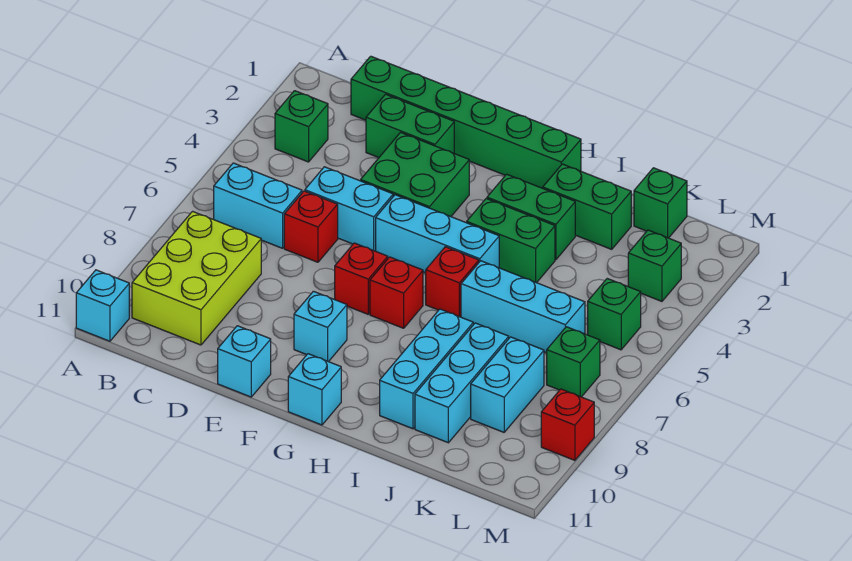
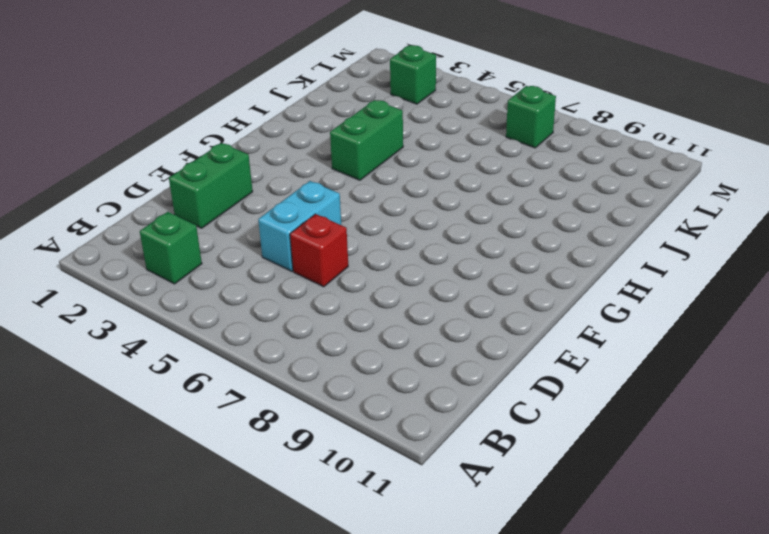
none -> cyan brick A11 level 1
none -> cyan brick B6:C6 level 1
none -> lime brick B8:C10 level 1

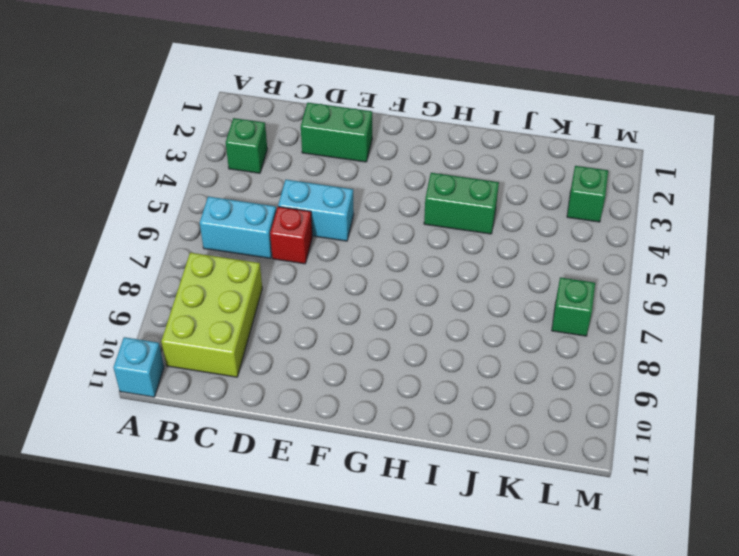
none -> green brick C1:H1 level 1
none -> green brick E3:F4 level 1
none -> cyan brick E11 level 1

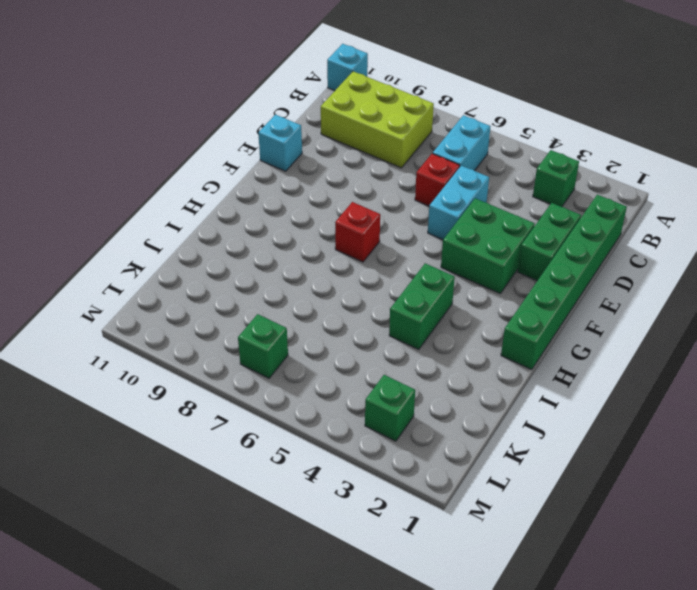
none -> cyan brick F5:H5 level 1
none -> red brick F7 level 1
none -> cyan brick F9 level 1

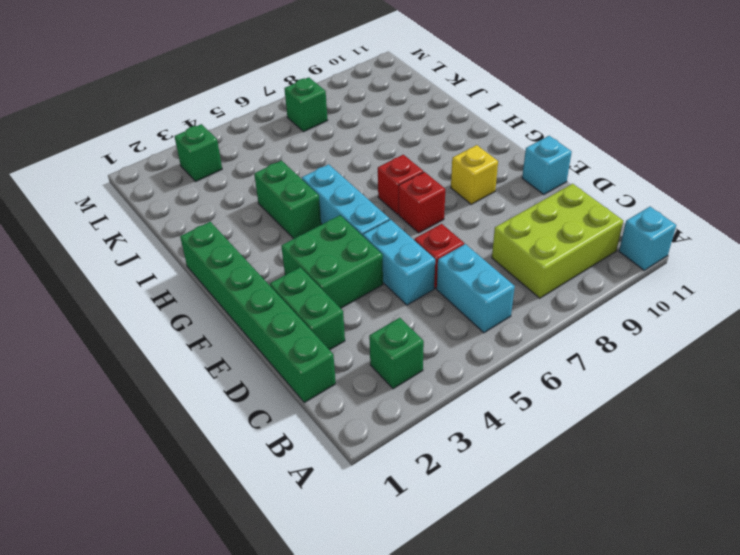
yellow brick F9 level 1 -> cyan brick F9 level 1
none -> cyan brick G11 level 1
none -> green brick H3:I3 level 1
none -> red brick H6 level 1

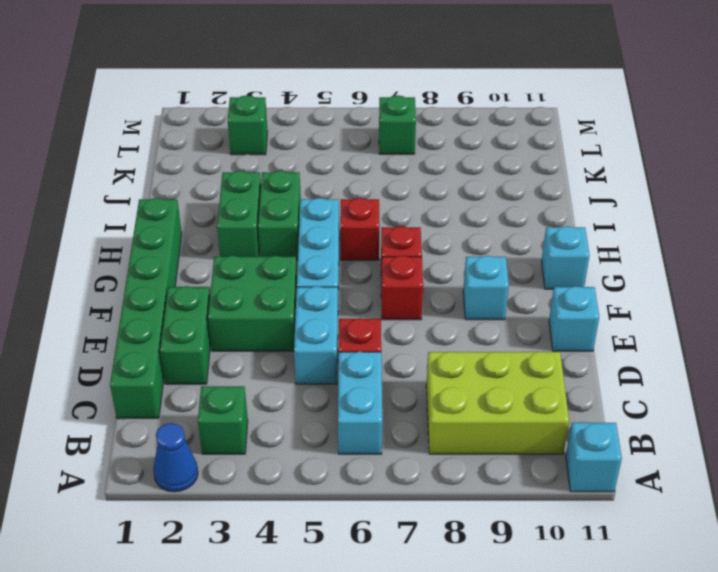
blue cone A2 level 1 -> none
none -> green brick I2:J2 level 1
none -> cyan brick I6:K6 level 1
none -> cyan brick I8:I10 level 1

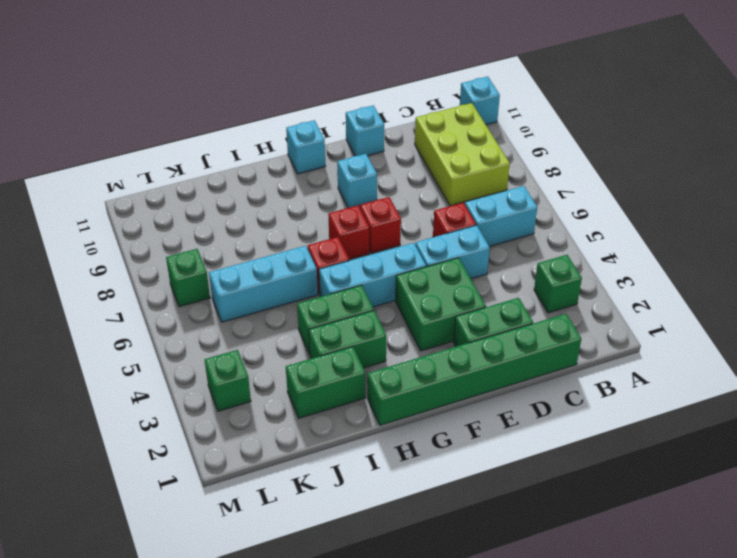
none -> cyan brick I8:I10 level 1
none -> cyan brick J8:J10 level 1
none -> green brick K1 level 1

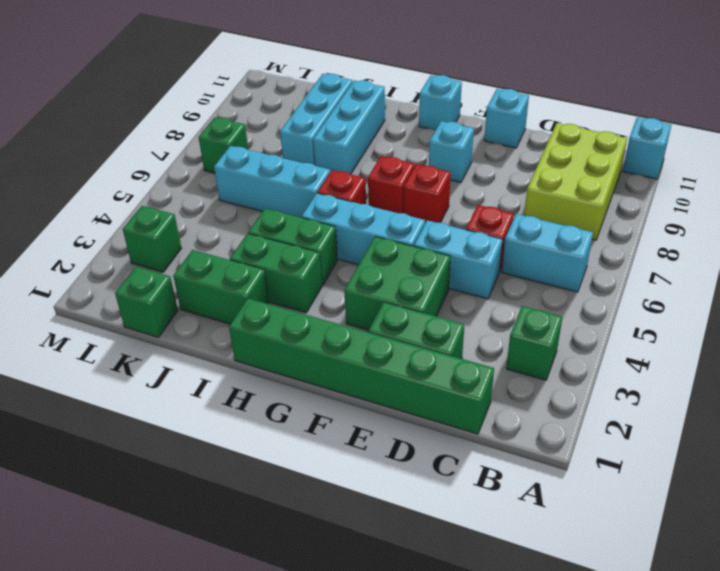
none -> cyan brick K8:K9 level 1
none -> green brick L5 level 1
none -> red brick M9 level 1

